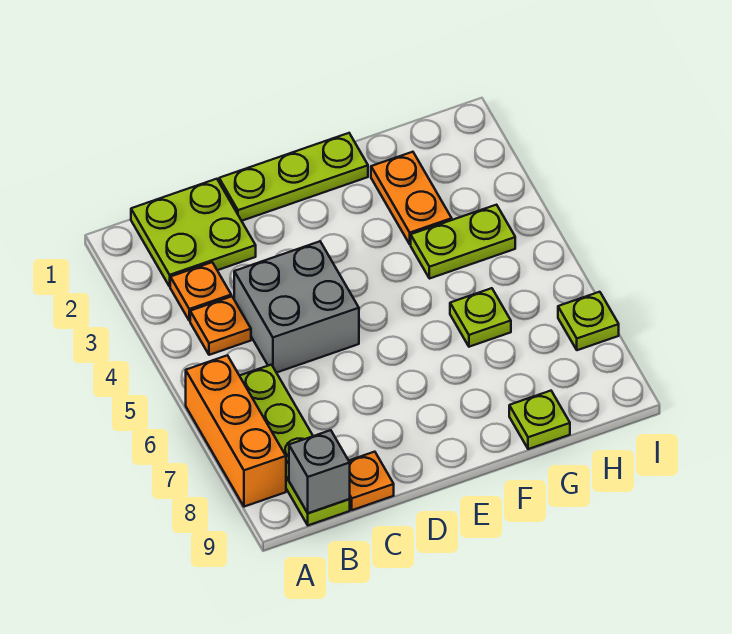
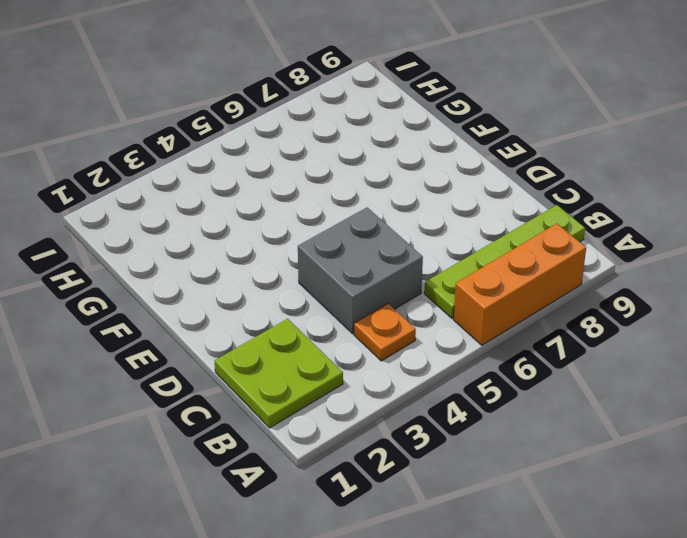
none -> orange plate B3 level 1
none -> orange plate C9 level 1
none -> lime plate D1:F1 level 1

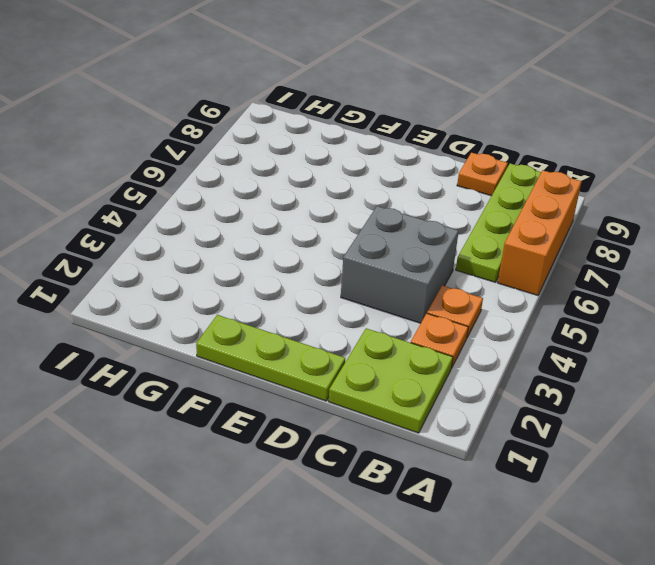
none -> orange plate G2:G3 level 1
none -> lime plate G4:H4 level 1
none -> lime plate G6 level 1

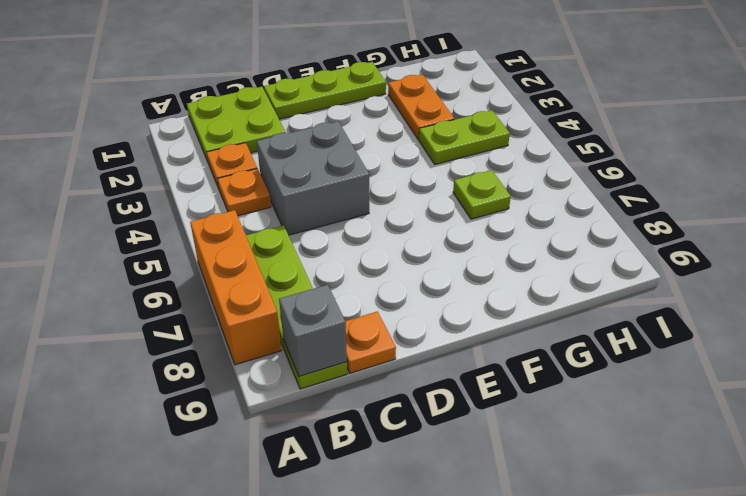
none -> lime plate G9 level 1
none -> lime plate I7 level 1

